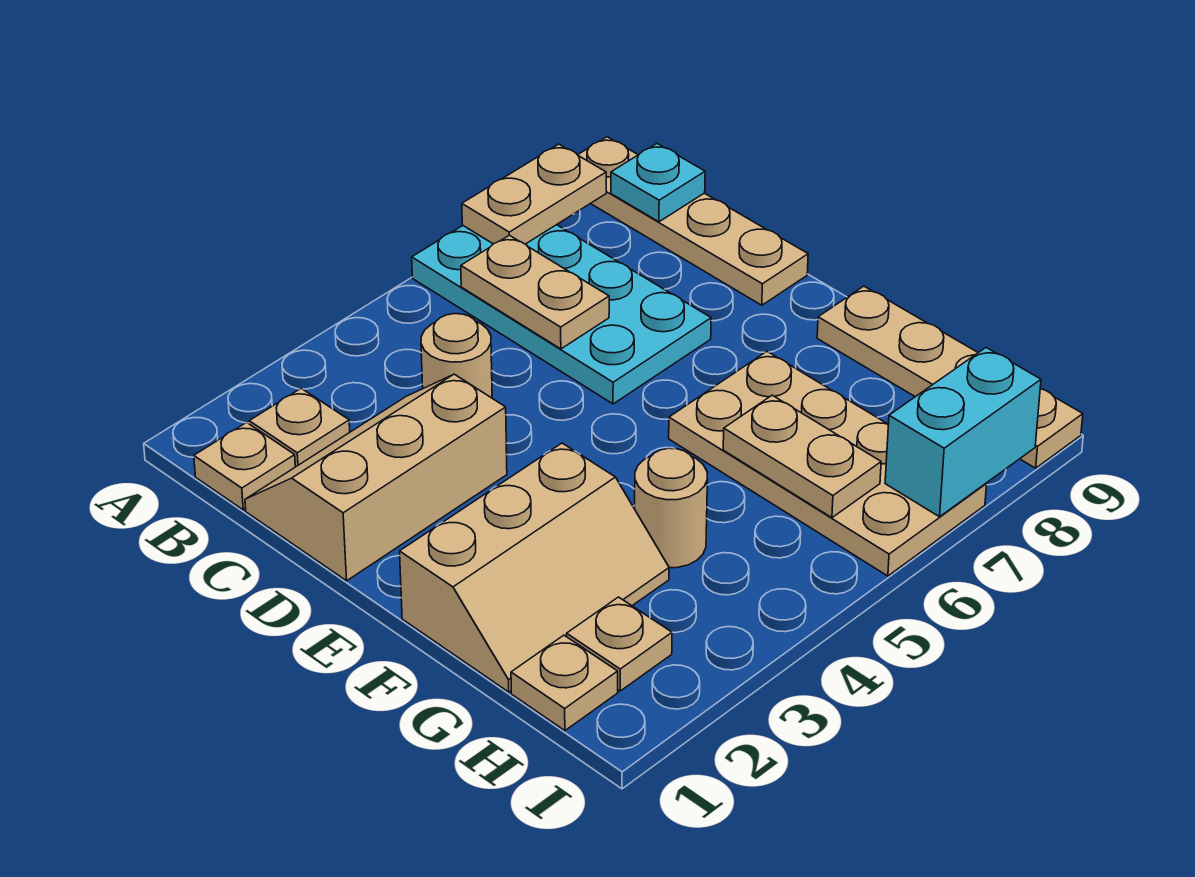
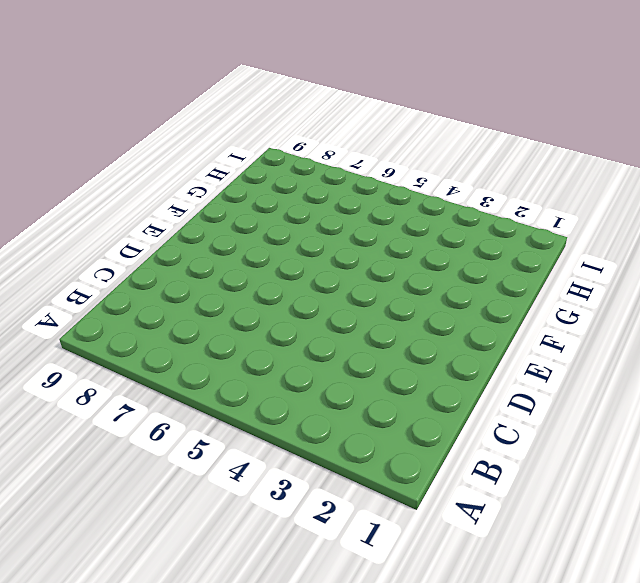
none -> cyan plate A6:D7 level 1
none -> tan plate A9:D9 level 1
none -> tan plate B1 level 1

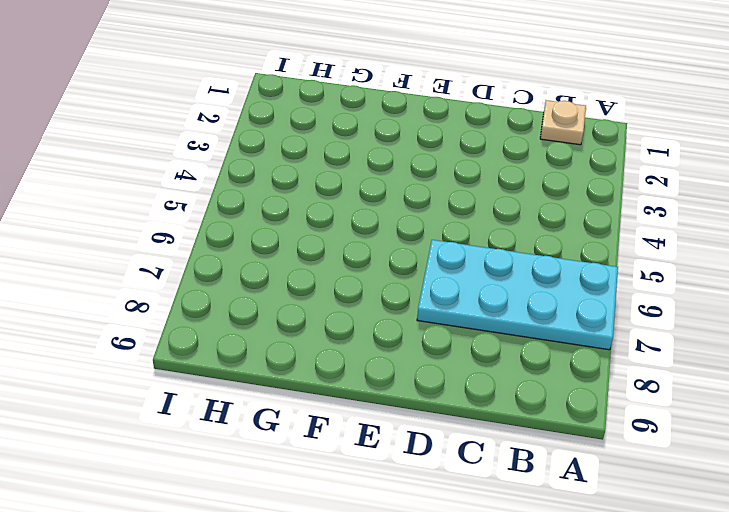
none -> tan plate A9:D9 level 1
none -> tan plate B2 level 1
none -> tan slope C1:D3 level 1 top D

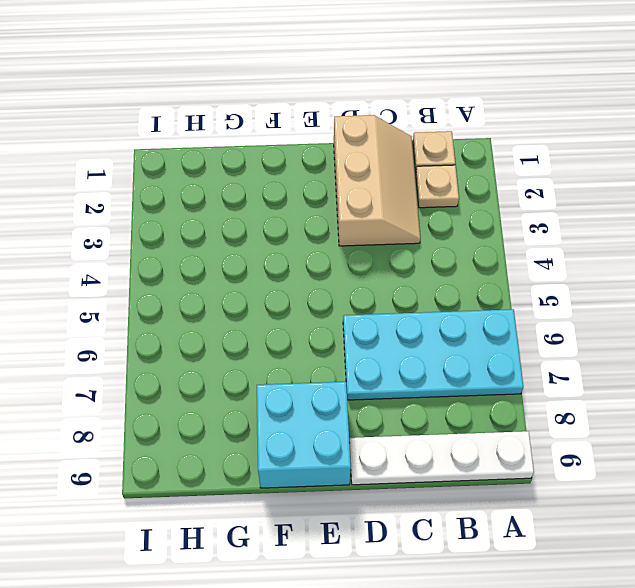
white plate A9:D9 level 1 -> tan plate A9:D9 level 1
cyan brick E8:F9 level 1 -> tan plate F9:I9 level 1
none -> tan round brick C4 level 1
none -> tan slope F1:G3 level 1 top F
none -> tan plate F6:I7 level 1

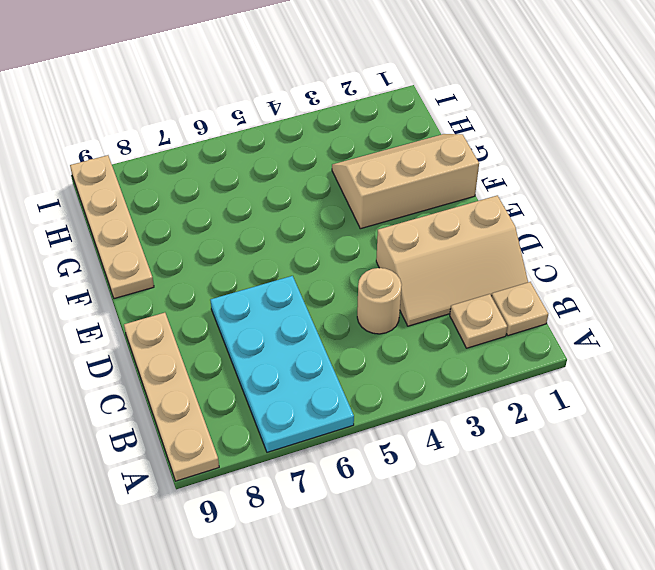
none -> tan plate F6:I7 level 1
none -> tan round brick G4 level 1
none -> tan plate H1 level 1

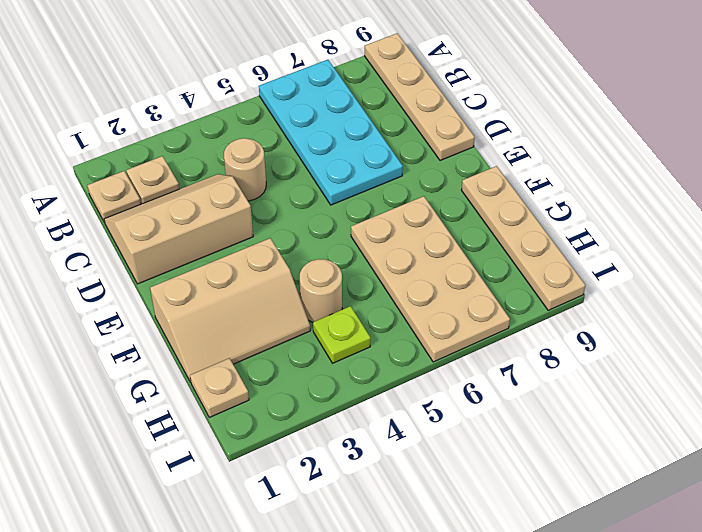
lime plate H4 level 1 -> none
none -> tan plate H2 level 1
none -> tan plate A7:A8 level 2
none -> tan plate B6:C6 level 2

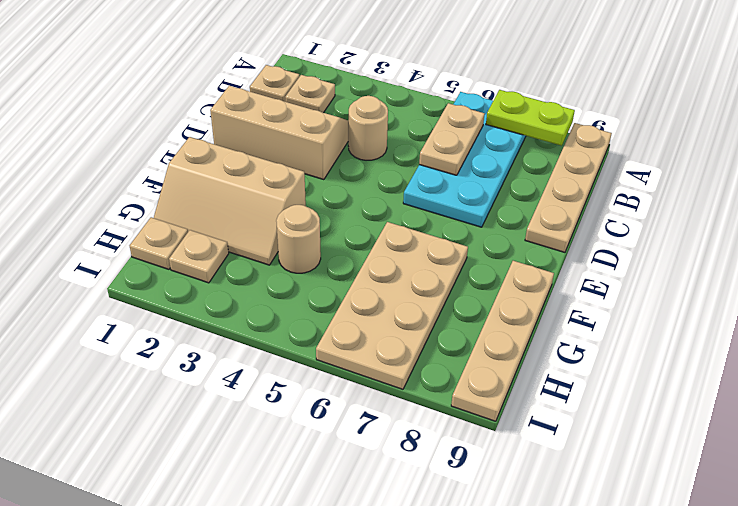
lime plate A7:A8 level 2 -> tan plate A7:A8 level 2
none -> cyan plate B9 level 2
none -> tan plate G6:H6 level 2
none -> cyan brick I7:I8 level 2

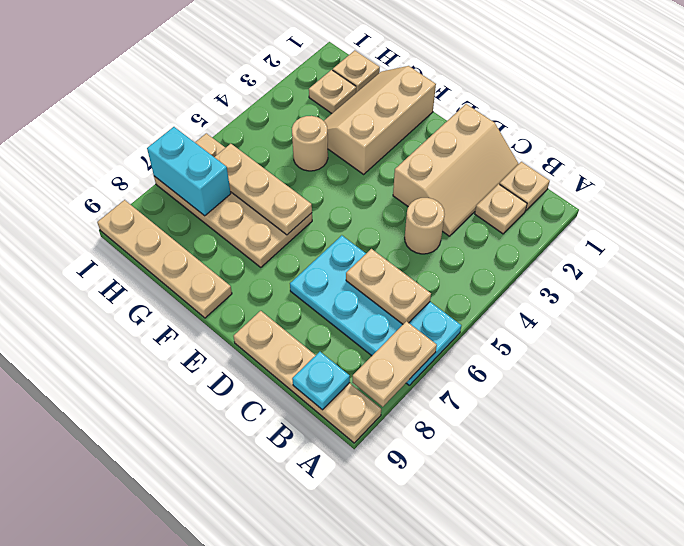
tan plate F6:H6 level 2 -> tan plate G6:H6 level 2
cyan brick H7:I7 level 2 -> cyan brick I7:I8 level 2

